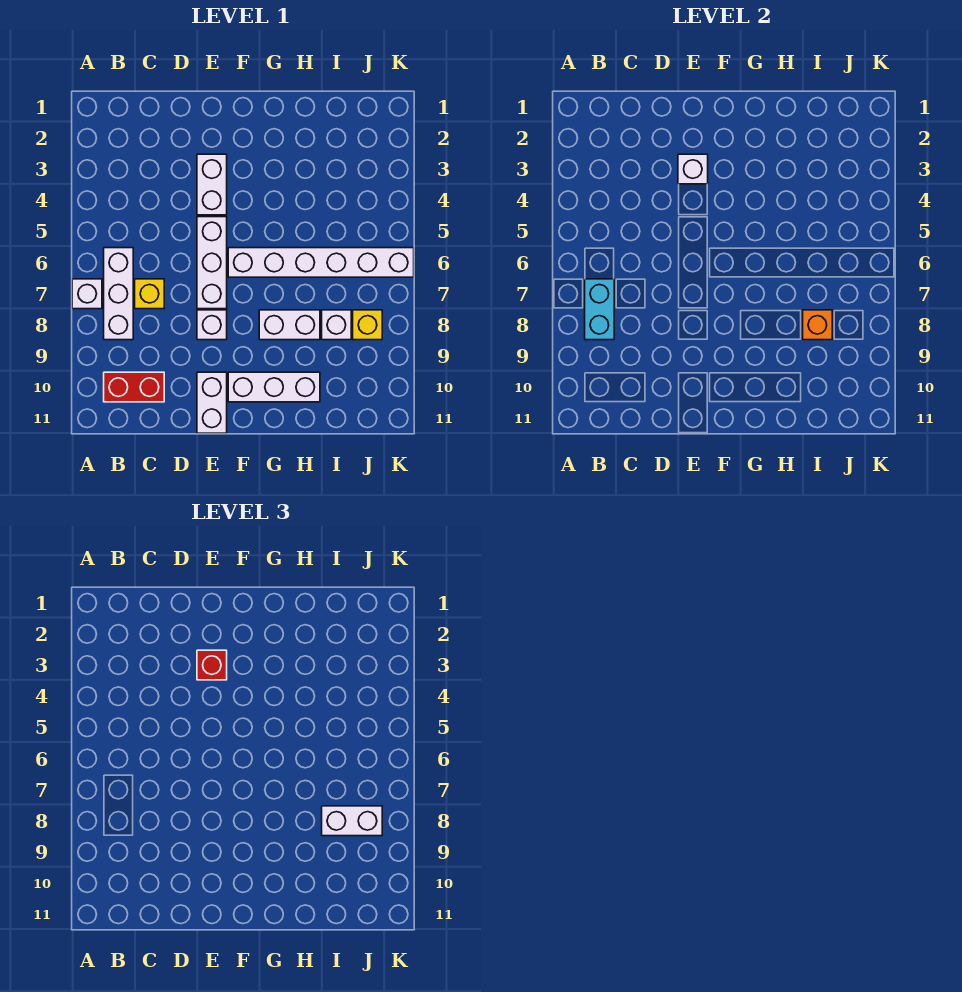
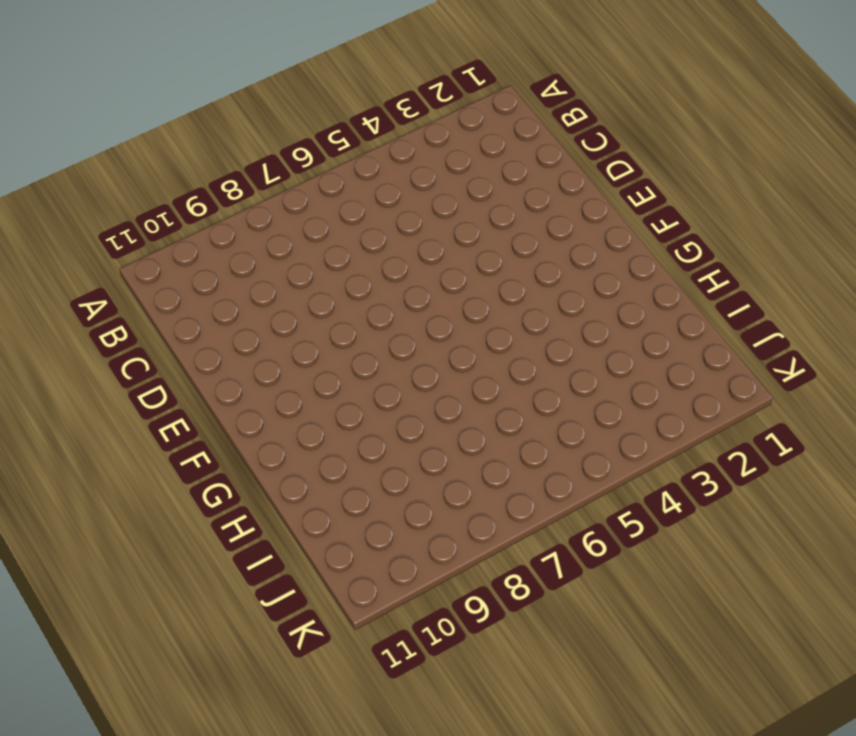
none -> white brick A7 level 1
none -> white brick B6:B8 level 1
none -> red brick B10:C10 level 1

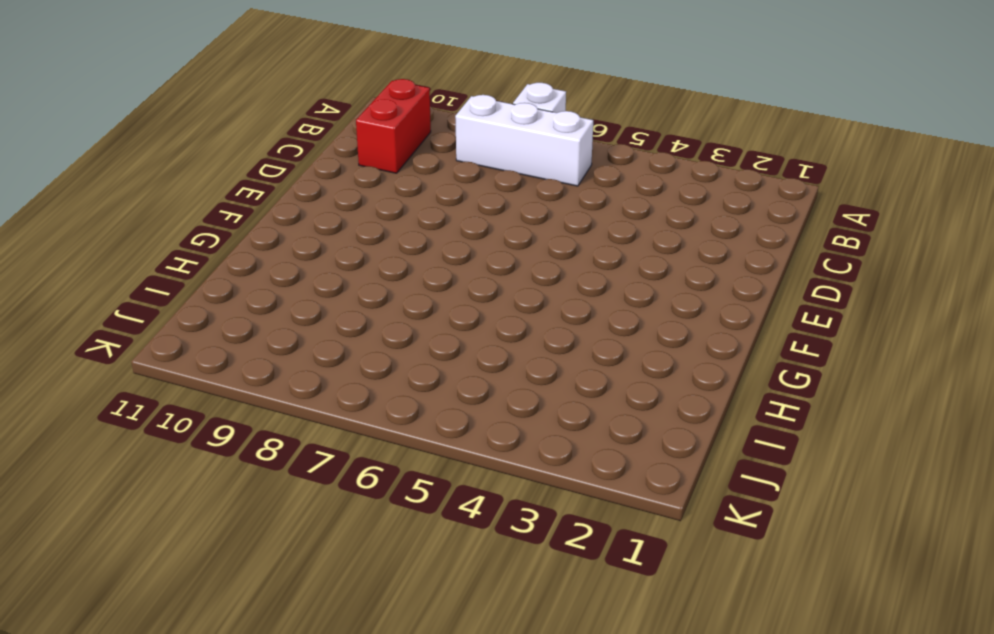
none -> yellow brick C7 level 1
none -> white brick E3:E4 level 1
none -> white brick E5:E7 level 1

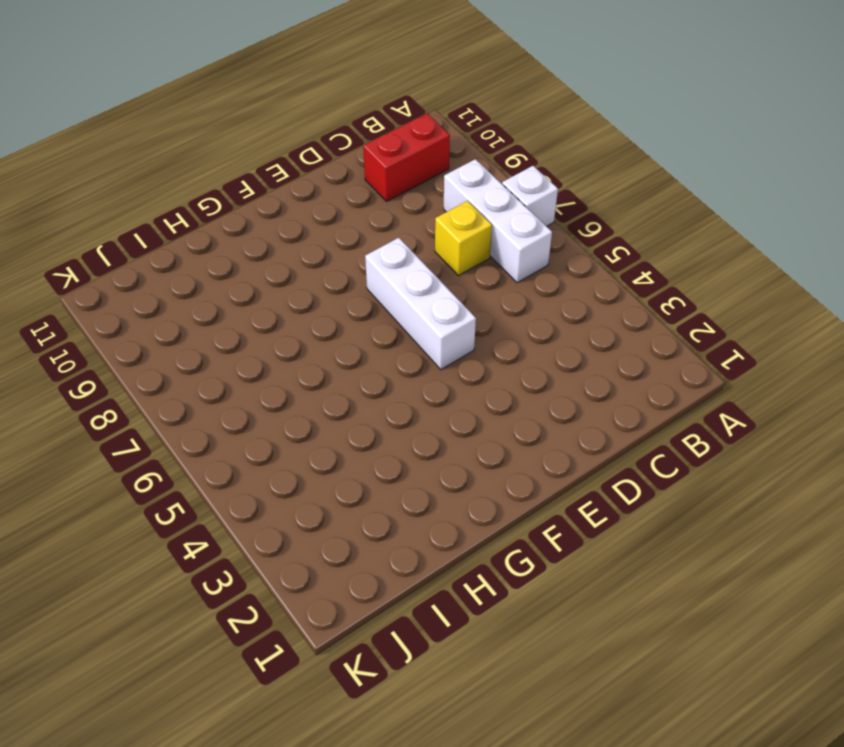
none -> white brick E3:E4 level 1
none -> white brick E8 level 1
none -> white brick E10:E11 level 1

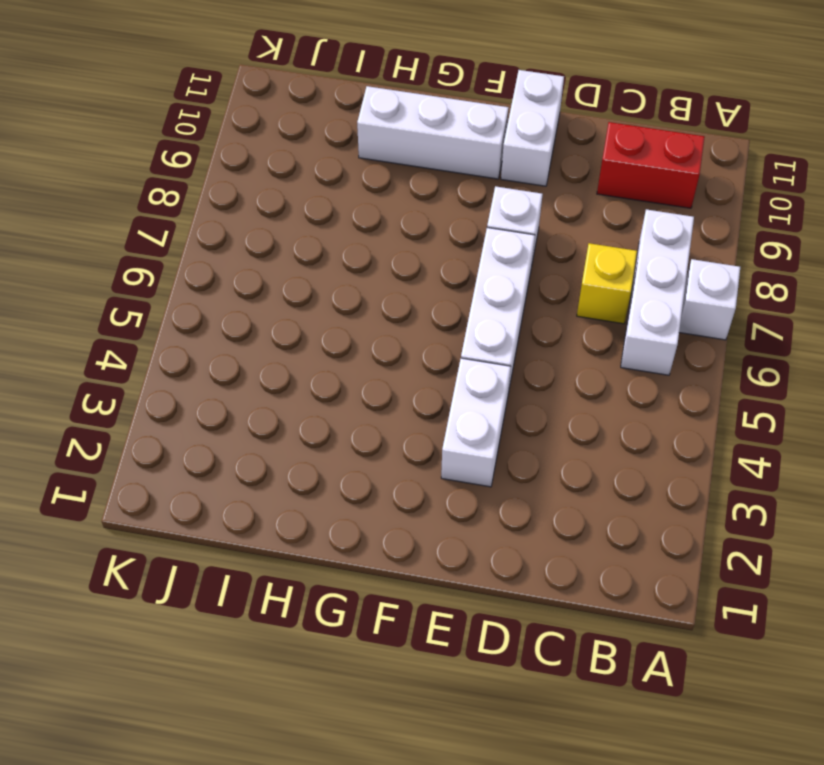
none -> white brick F6:K6 level 1
none -> white brick G8:H8 level 1
none -> white brick I8 level 1

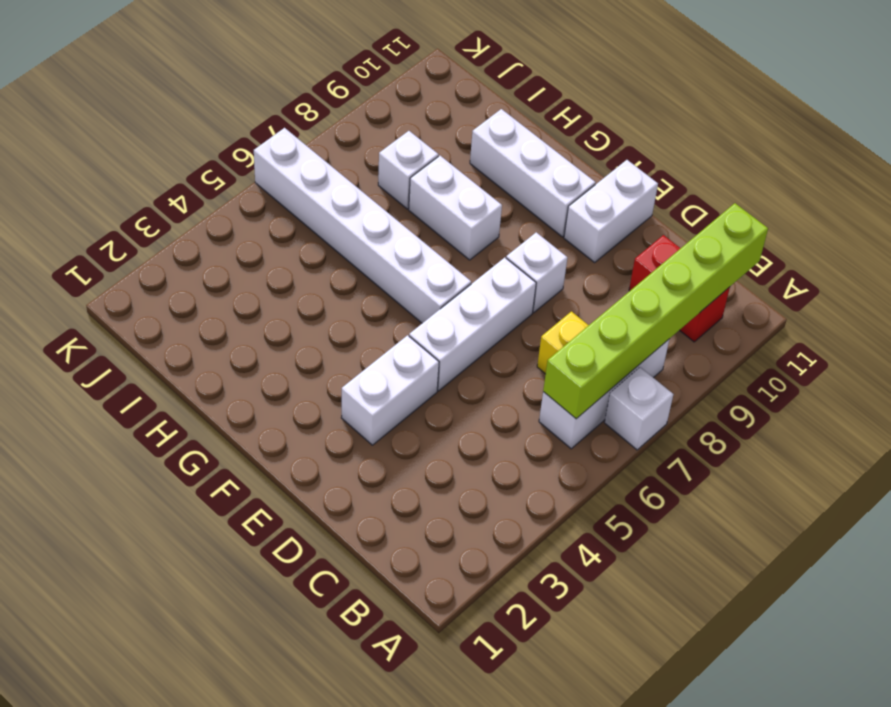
lime brick B6:B11 level 2 -> cyan brick B7:B8 level 2
none -> yellow brick J8 level 1
none -> white brick E3 level 2
none -> orange brick I8 level 2

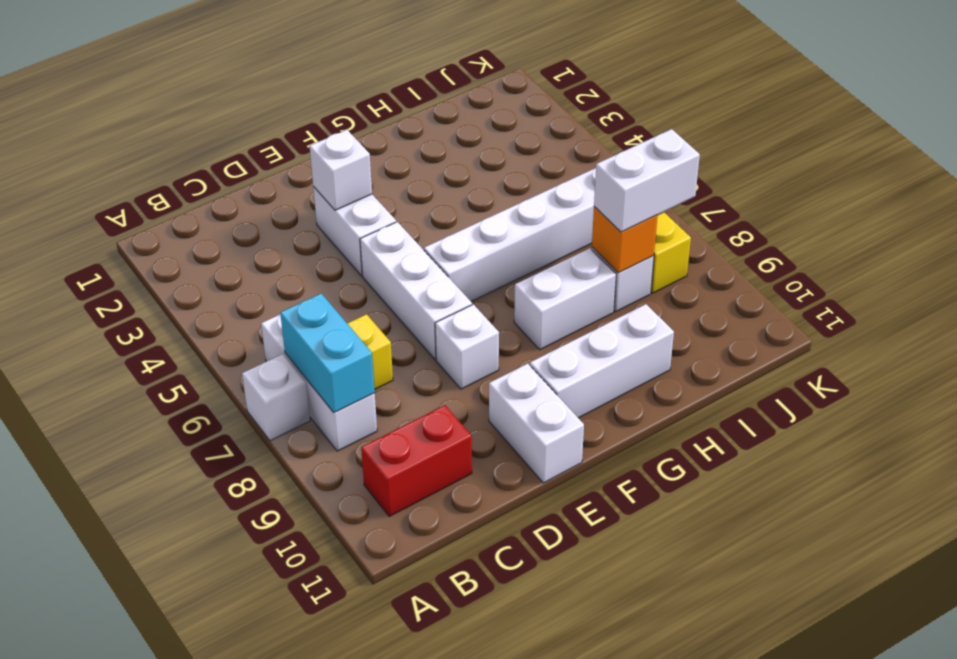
none -> red brick E3 level 3

